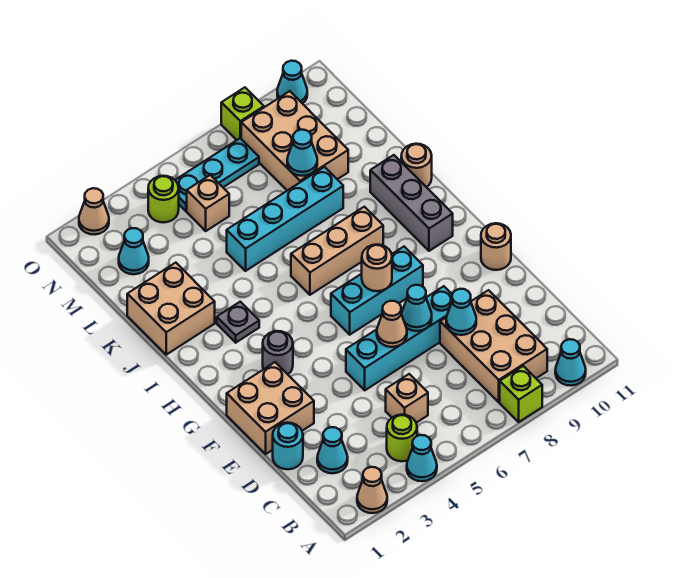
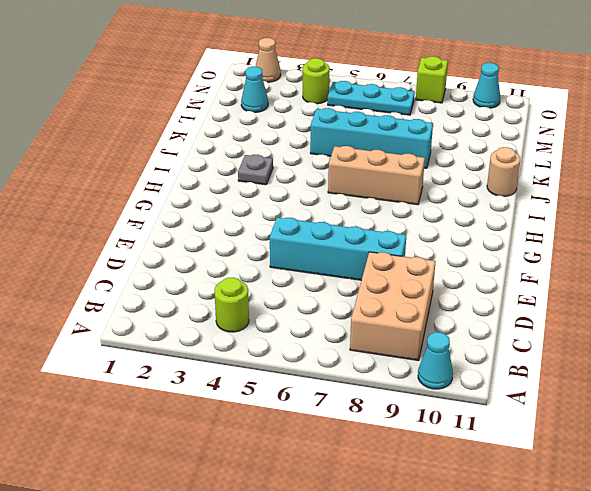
none -> tan cone A2 level 1
none -> cyan cone A4 level 1
none -> lime brick A8 level 1
none -> cyan cone C2 level 1

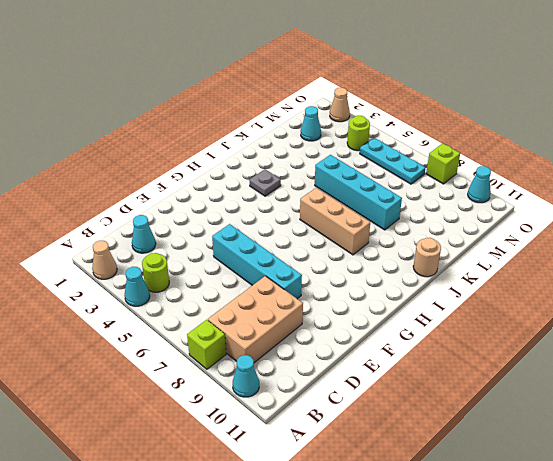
none -> tan brick C5 level 1
none -> cyan round brick D1 level 1
none -> tan brick E1:F2 level 1
none -> tan round brick F11 level 1

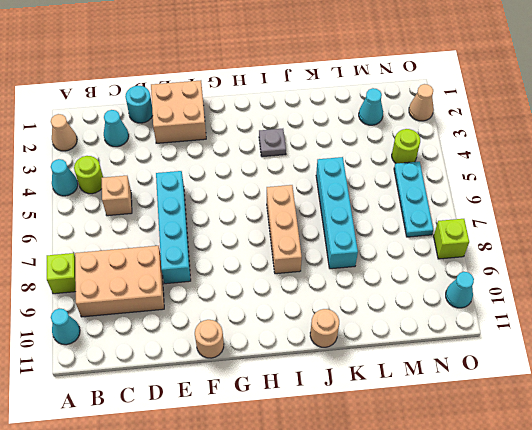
none -> grey round brick G3 level 1
none -> cyan brick G6:G8 level 1
none -> grey brick H10:J10 level 1
none -> tan brick J1:K2 level 1

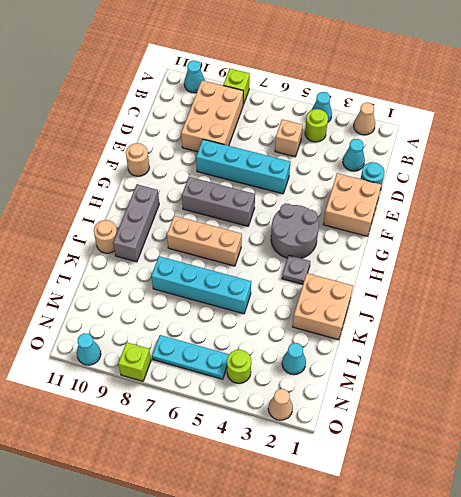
grey round brick G3:H4 level 1 -> grey round brick G3 level 1
grey brick G6:G8 level 1 -> cyan brick G6:G8 level 1
none -> tan brick L8:N9 level 1
none -> tan brick M5 level 1
none -> cyan cone D8 level 2
none -> tan cone E6 level 2

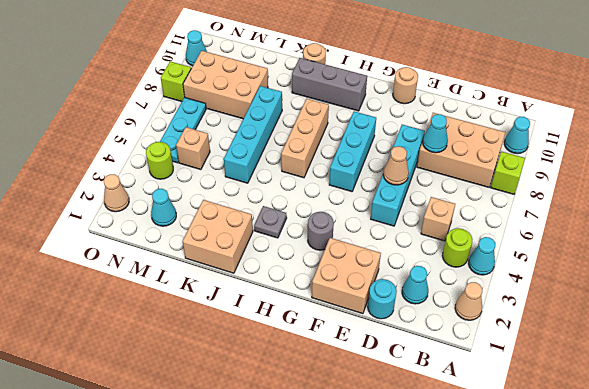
none -> cyan cone E7 level 2
none -> tan round brick G7 level 2
none -> cyan cone L8 level 2

